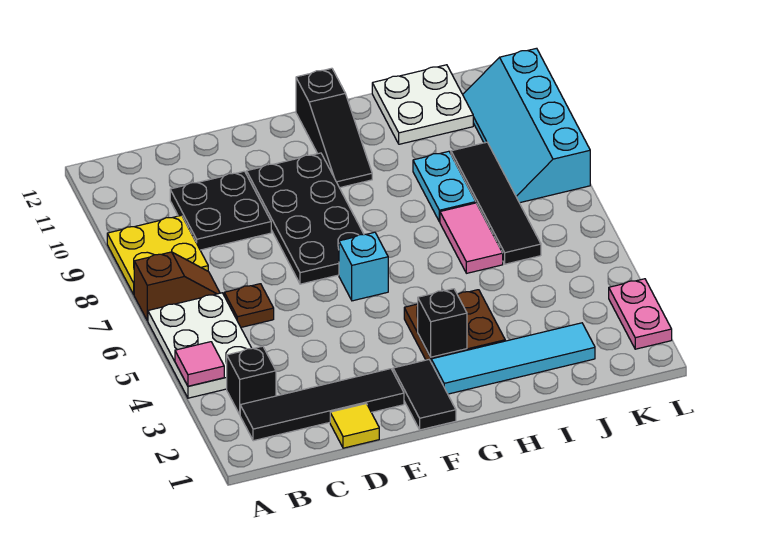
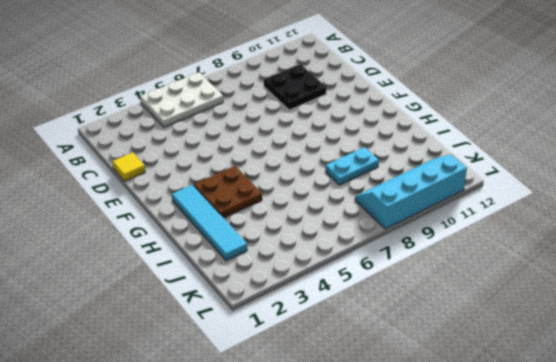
none -> brown slope A7:B7 level 1 top A
none -> yellow plate A8:B9 level 1
none -> black tile B2:E2 level 1

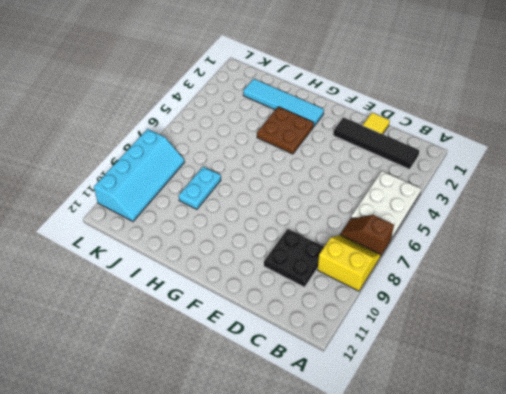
yellow slope A8:B9 level 1 top 9 -> yellow plate A8:B9 level 1
none -> black brick B3 level 1
none -> brown plate C6 level 1
none -> black plate E7:F10 level 1

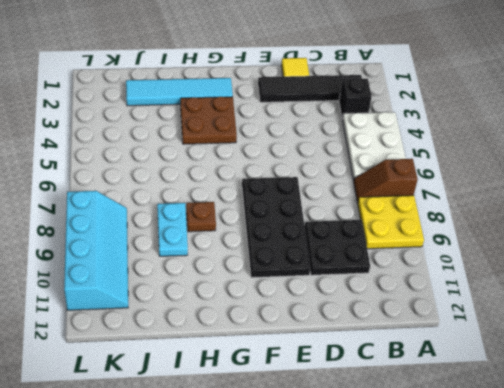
brown plate H8 level 1 -> brown plate C6 level 1
none -> black tile F1:F2 level 1
none -> cyan brick F6 level 1
none -> black slope G10:G12 level 1 top 12

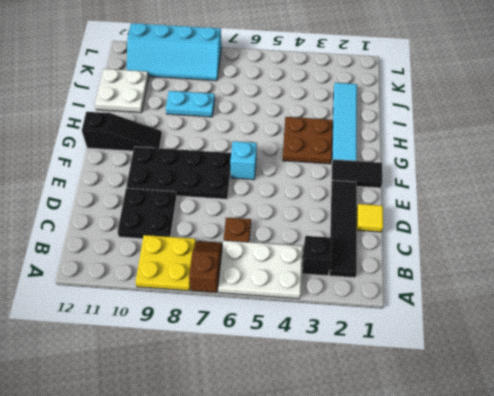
none -> pink tile I6:I7 level 1
none -> black tile J6:J9 level 1
none -> pink plate L2:L3 level 1

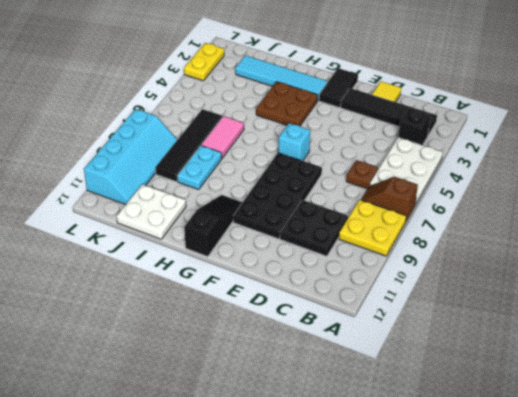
yellow plate L2:L3 level 1 -> pink plate L2:L3 level 1
none -> pink tile A4 level 2
none -> black brick G3 level 2

